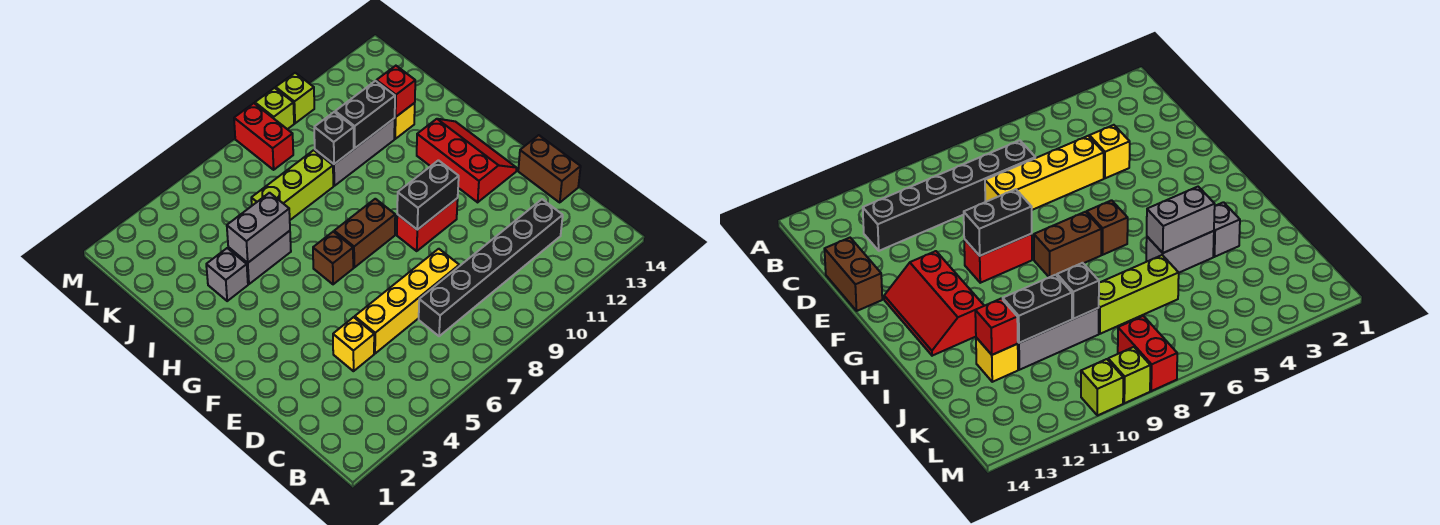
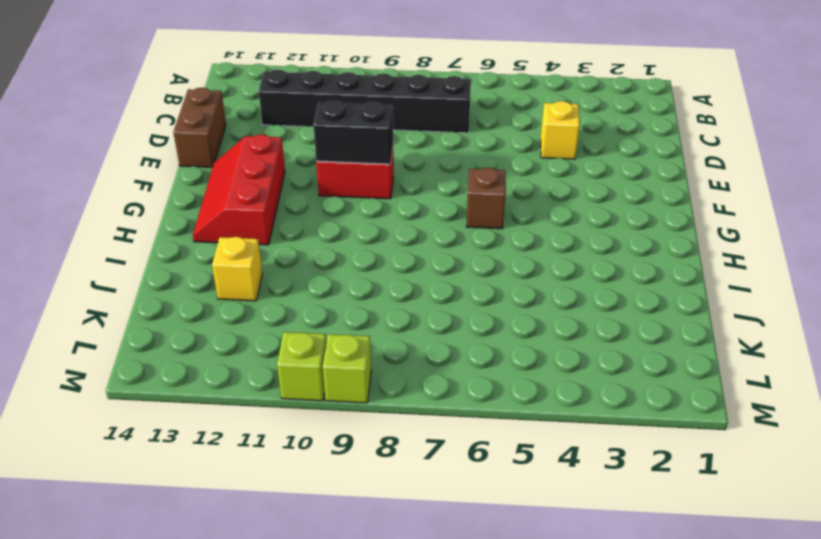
none -> yellow brick D5:D8 level 1
none -> brown brick G7:G8 level 1
none -> grey brick I3 level 1

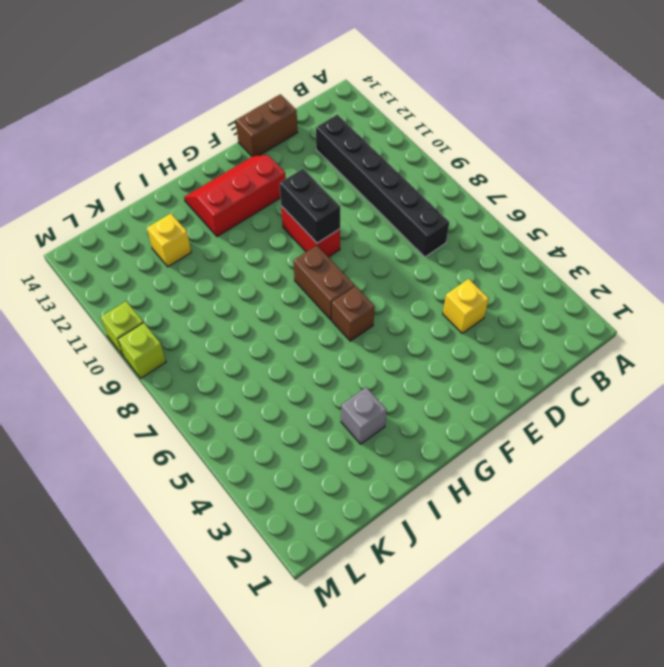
none -> yellow brick D5:D8 level 1
none -> grey brick I4:I5 level 1
none -> lime brick J6:J8 level 1

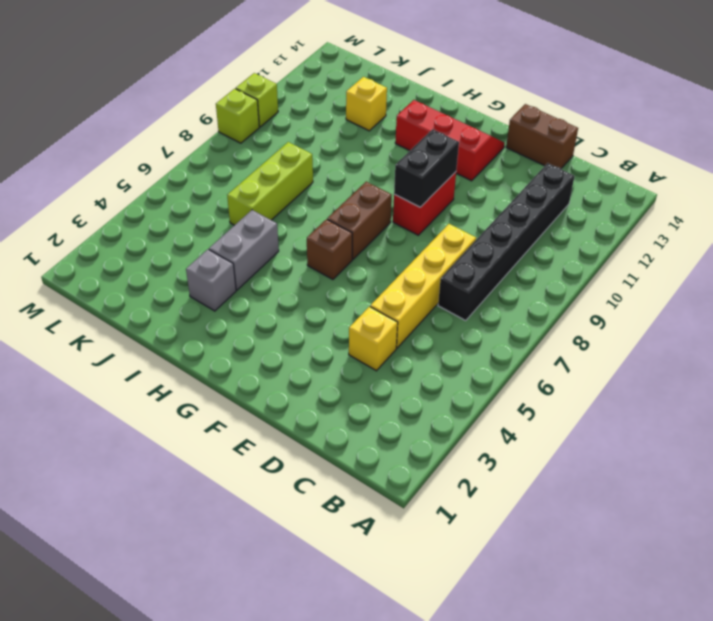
none -> grey brick J9:J11 level 1
none -> red brick L8:M8 level 1
none -> grey brick I4:I5 level 2

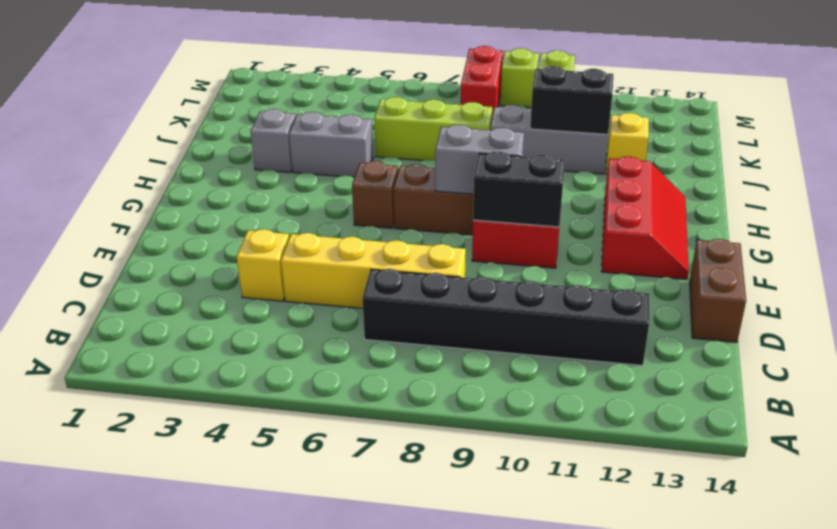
grey brick G8:G9 level 2 -> grey brick I4:I5 level 2
none -> black brick J9 level 2
none -> red brick J12 level 2

